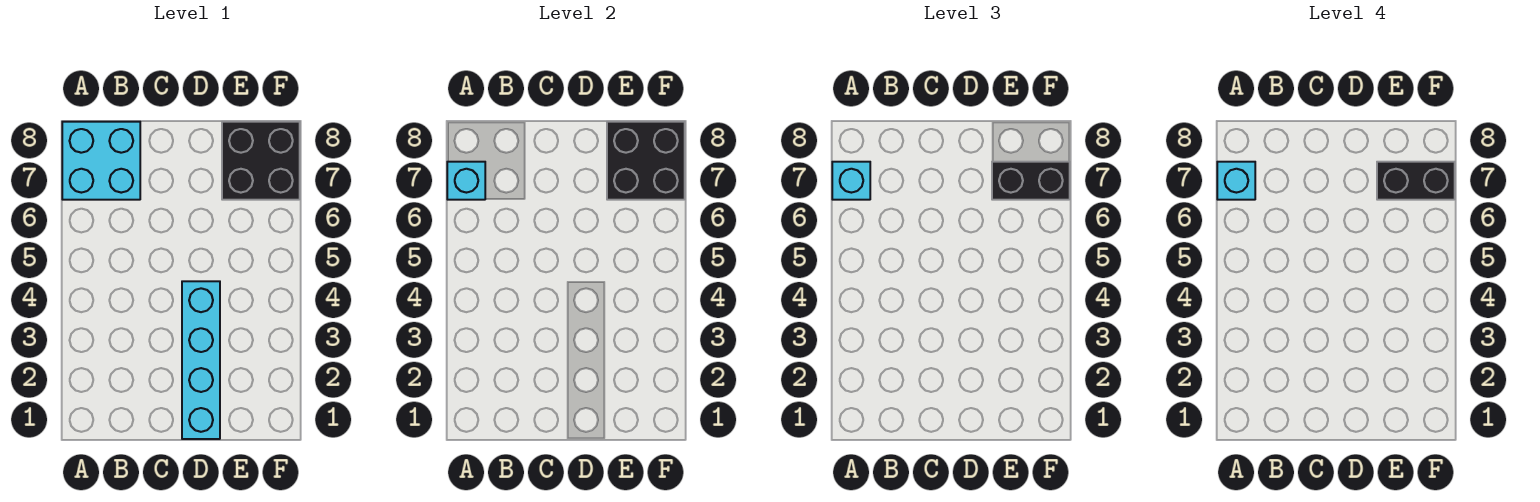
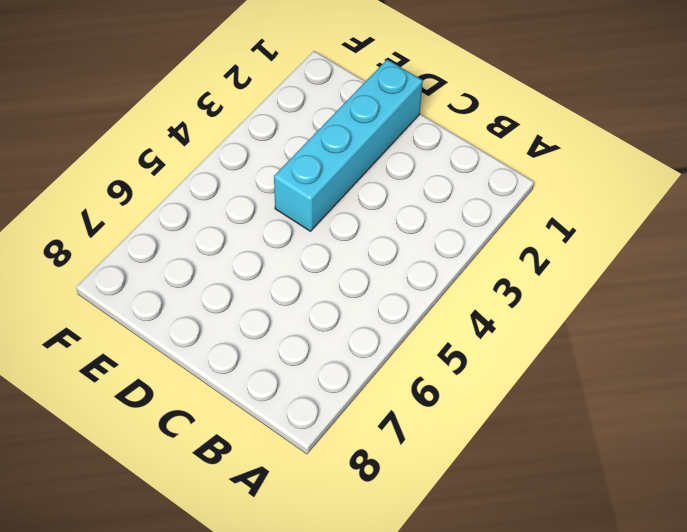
none -> cyan brick A7:B8 level 1
none -> black brick E7:F8 level 1

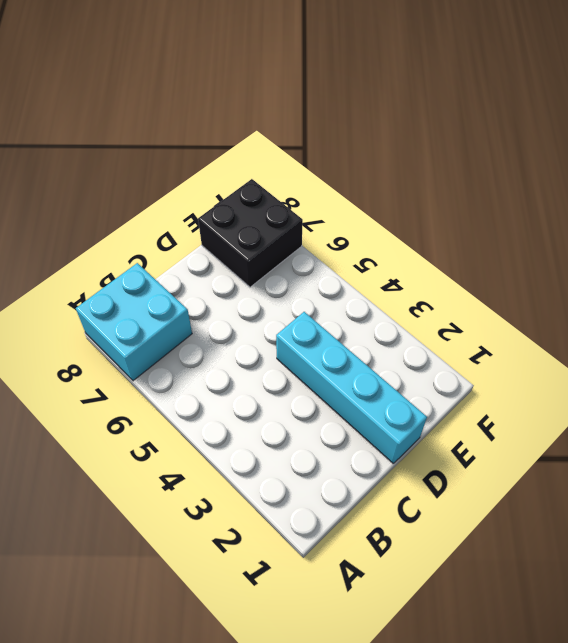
none -> cyan brick A7 level 2
none -> black brick E7:F8 level 2

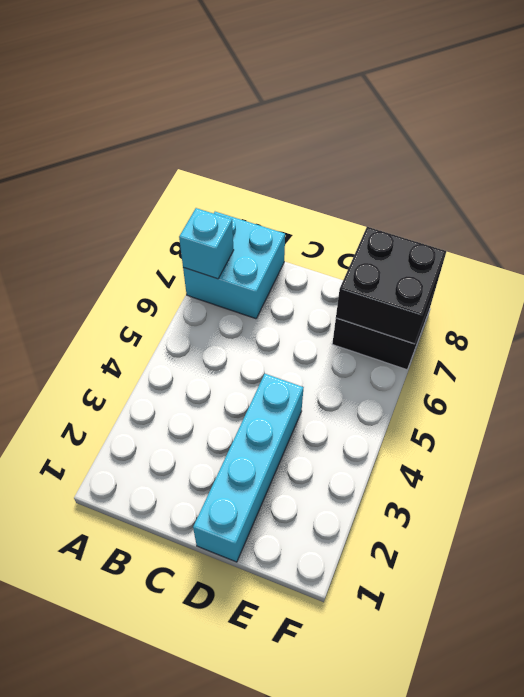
none -> cyan brick A7 level 3
none -> black brick E7:F7 level 3

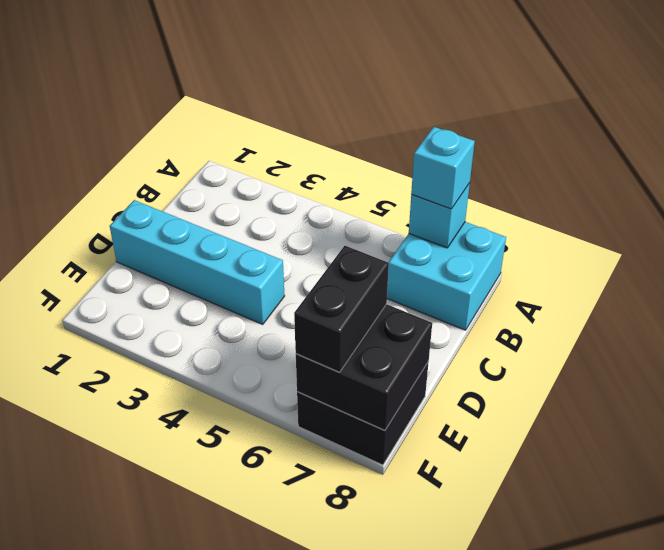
none -> cyan brick A7 level 4
none -> black brick E7:F7 level 4

